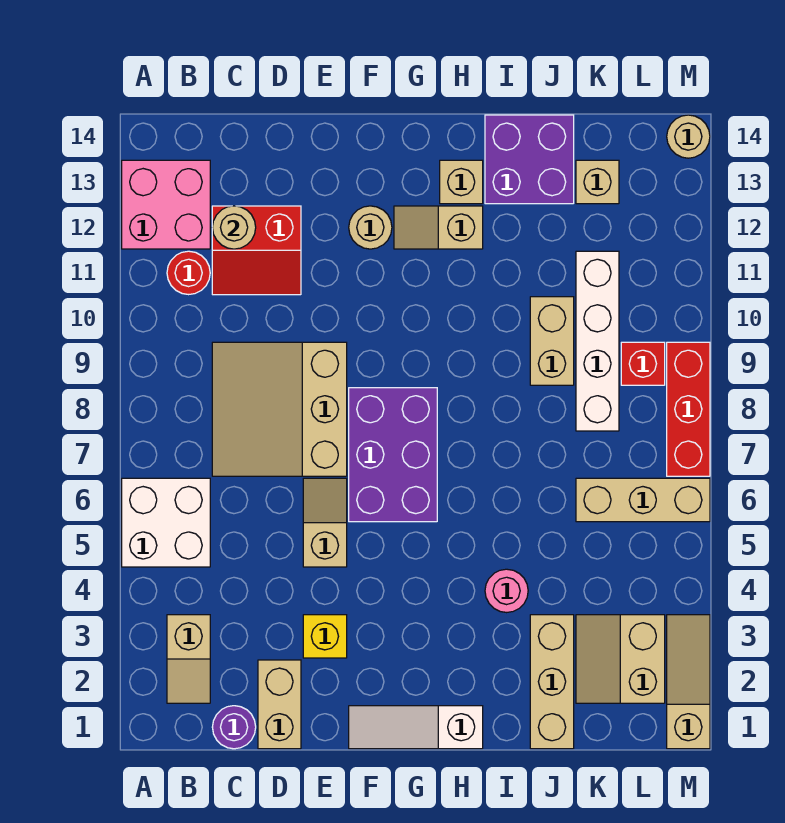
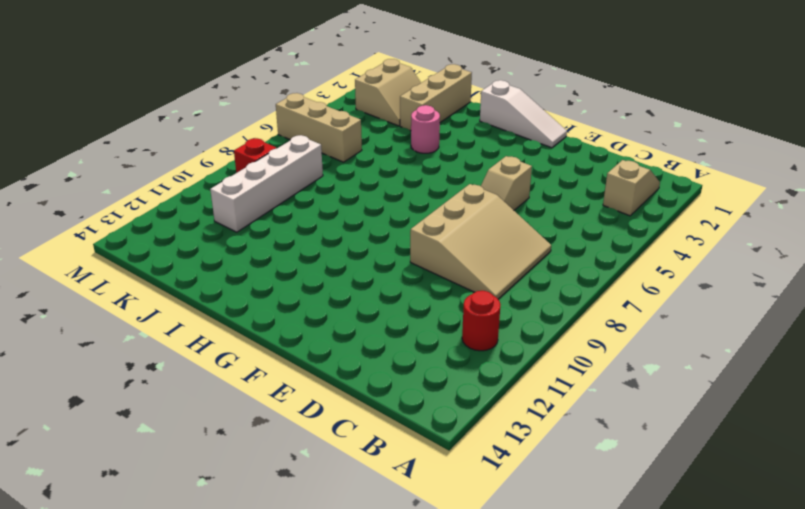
none -> white brick A5:B6 level 1
none -> pink brick A12:B13 level 1
none -> purple round brick C1 level 1

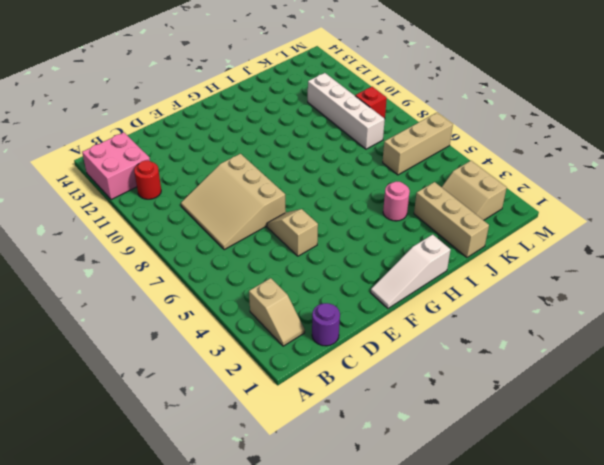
none -> white brick A5:B6 level 1
none -> red slope C11:D12 level 1 top 12
none -> tan brick D1:D2 level 1

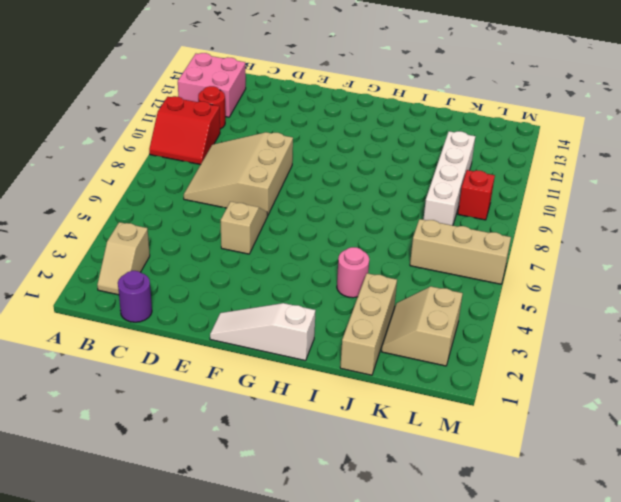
red slope A9:B10 level 1 top 10 -> red slope C11:D12 level 1 top 12
none -> white brick A5:B6 level 1
none -> tan brick D1:D2 level 1
none -> yellow brick E3 level 1

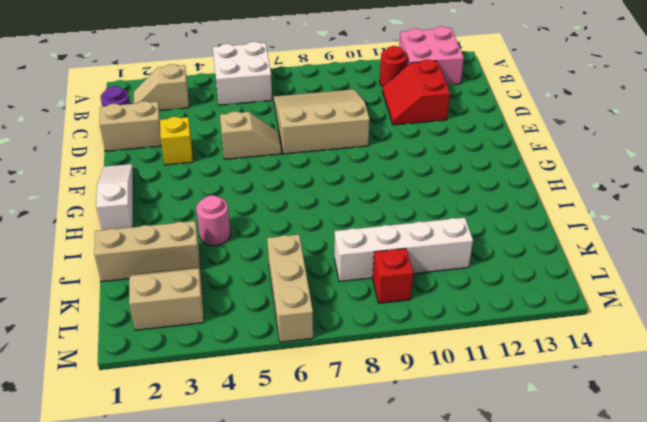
none -> purple brick F6:G8 level 1
none -> tan round brick F12 level 1
none -> tan slope G12:H12 level 1 top H

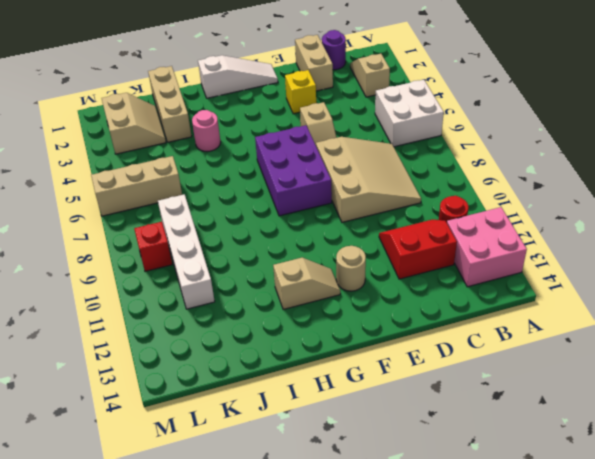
none -> tan brick H13 level 1
none -> purple brick I13:J14 level 1
none -> tan brick J9:J10 level 1

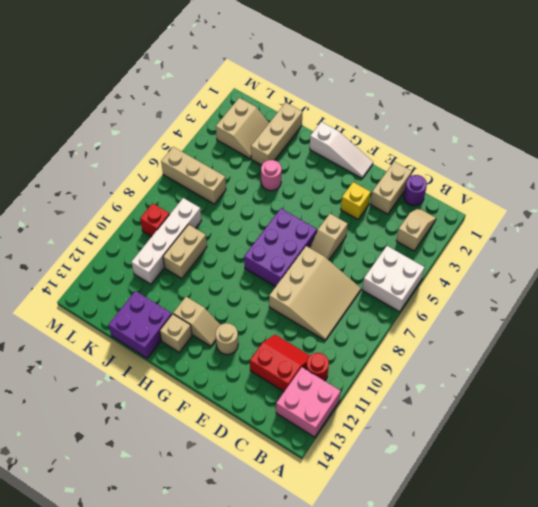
none -> tan brick K13 level 1
none -> tan slope M1:M3 level 1 top 1
none -> red brick M7:M9 level 1

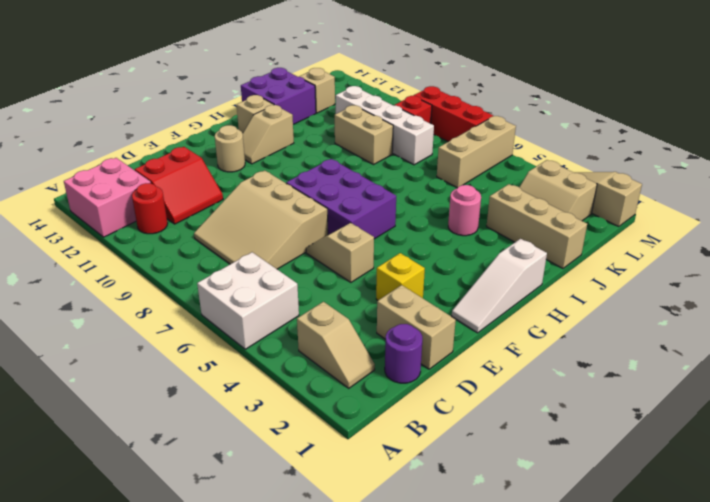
none -> tan round brick M14 level 1
none -> tan round brick C12 level 2

